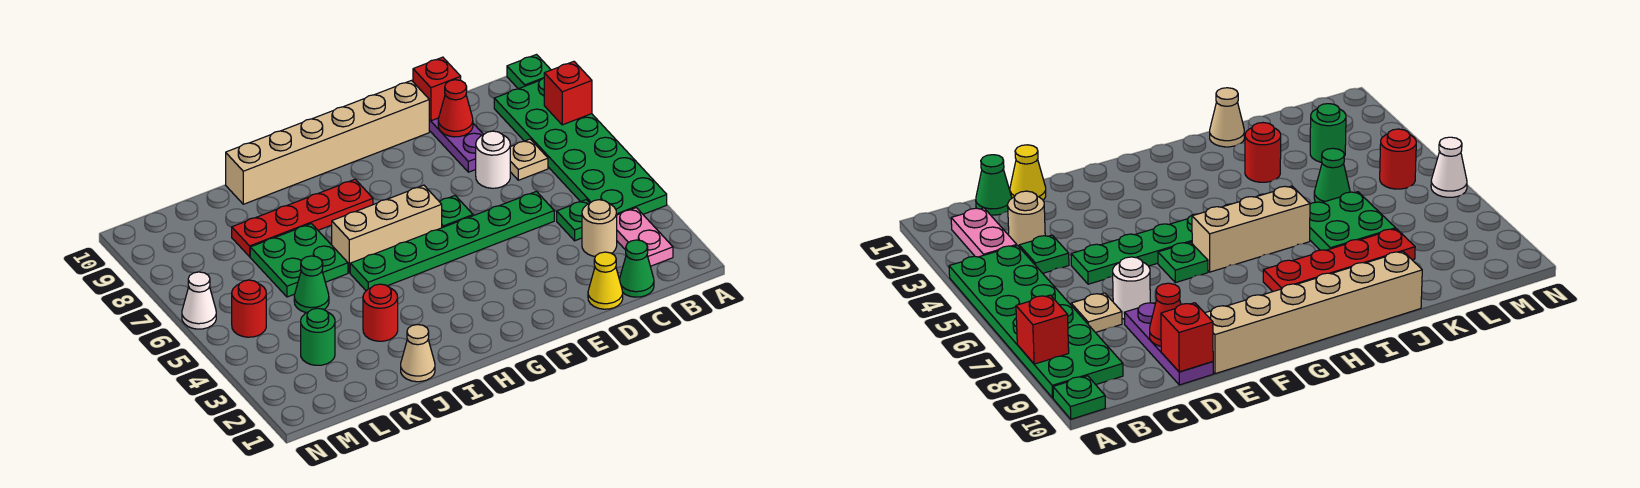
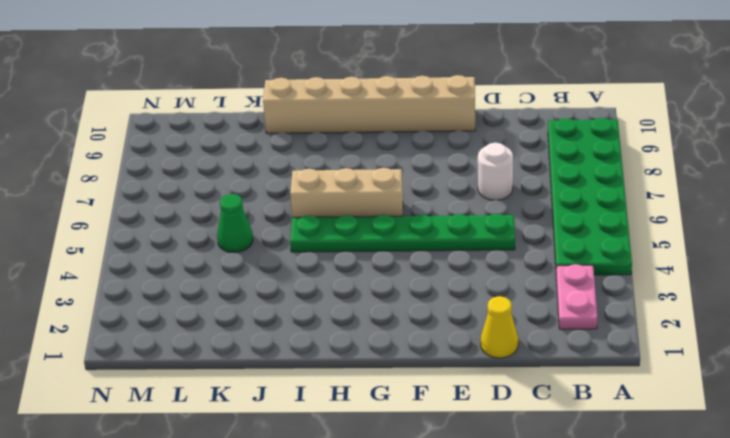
none -> green plate A10 level 1
none -> green cone C1 level 1
none -> tan round brick C3 level 1

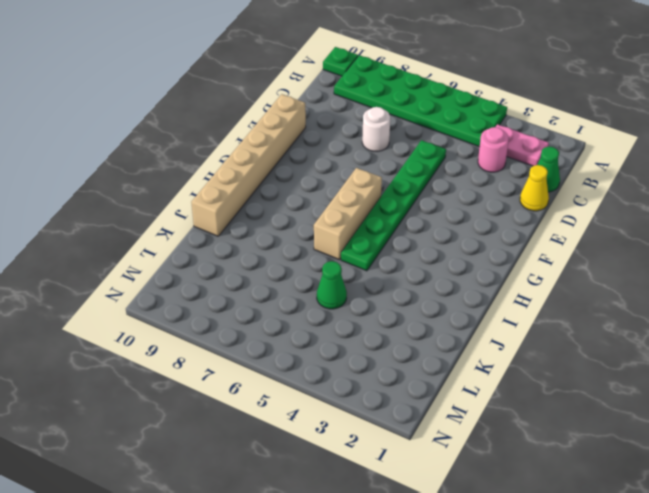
pink round brick C3 level 1 -> tan round brick C3 level 1
none -> green plate C4 level 1
none -> tan plate C7 level 1
none -> purple plate D8:D10 level 1

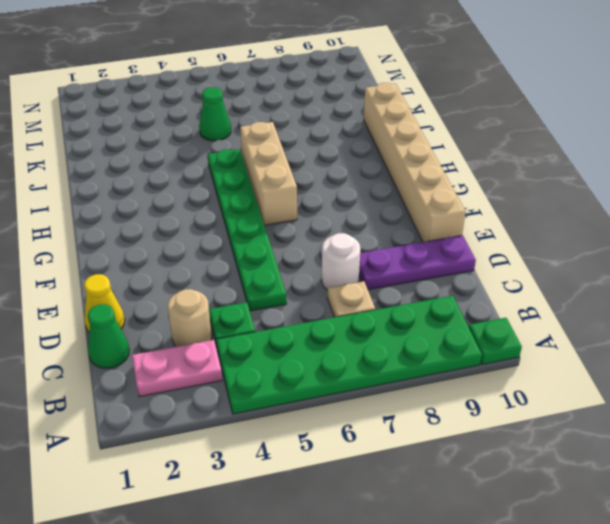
none -> green plate F6 level 1
none -> red plate H8:K8 level 1
none -> tan cone J1 level 1

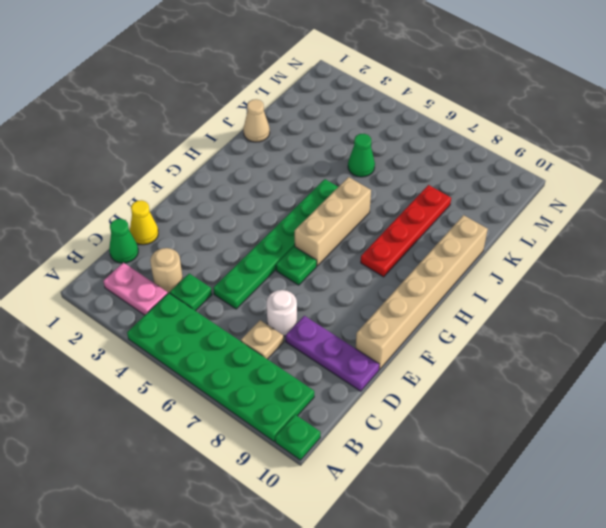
none -> red round brick J3 level 1
none -> green plate J6:K7 level 1
none -> green round brick L3 level 1

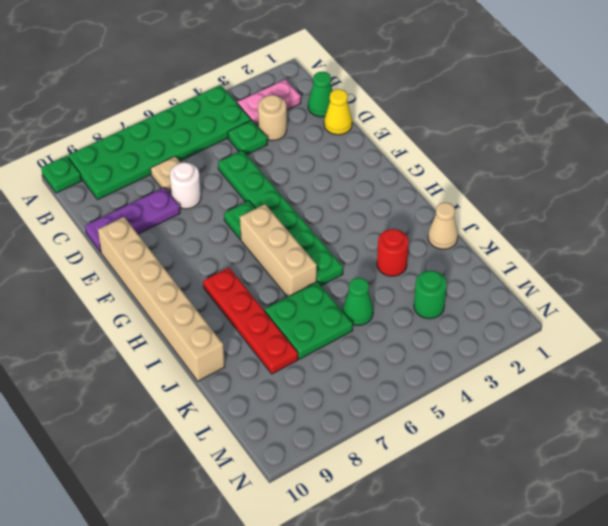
none -> red round brick M5 level 1
none -> white cone N6 level 1
none -> red brick A8 level 2

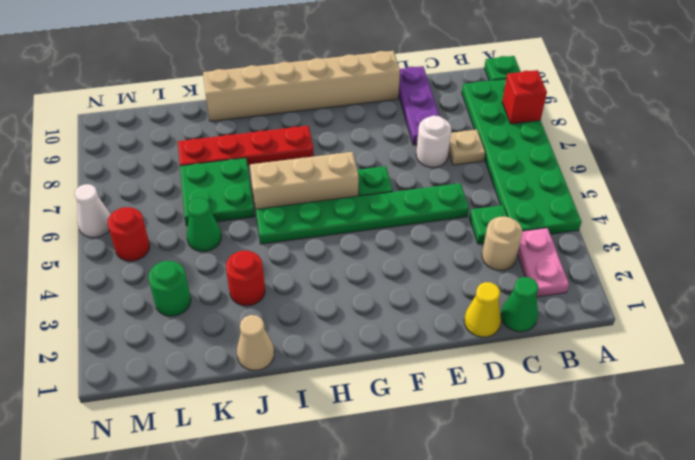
none -> red cone D9 level 2
none -> red brick D10 level 2

